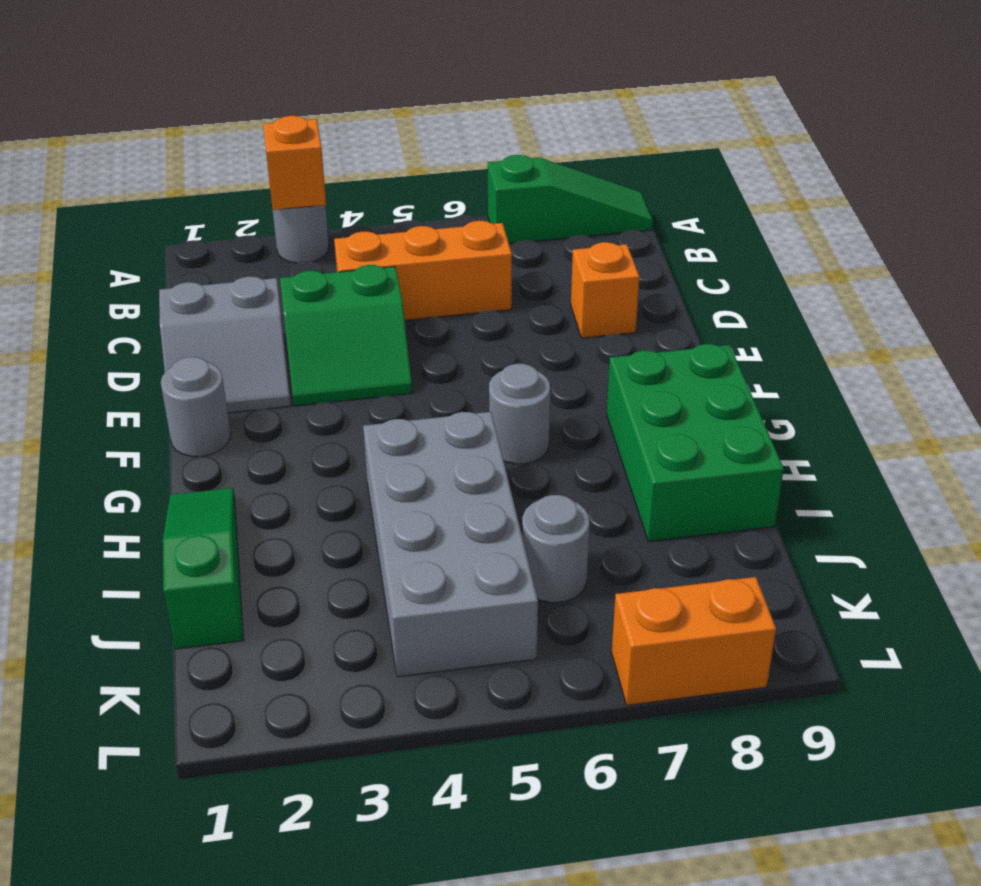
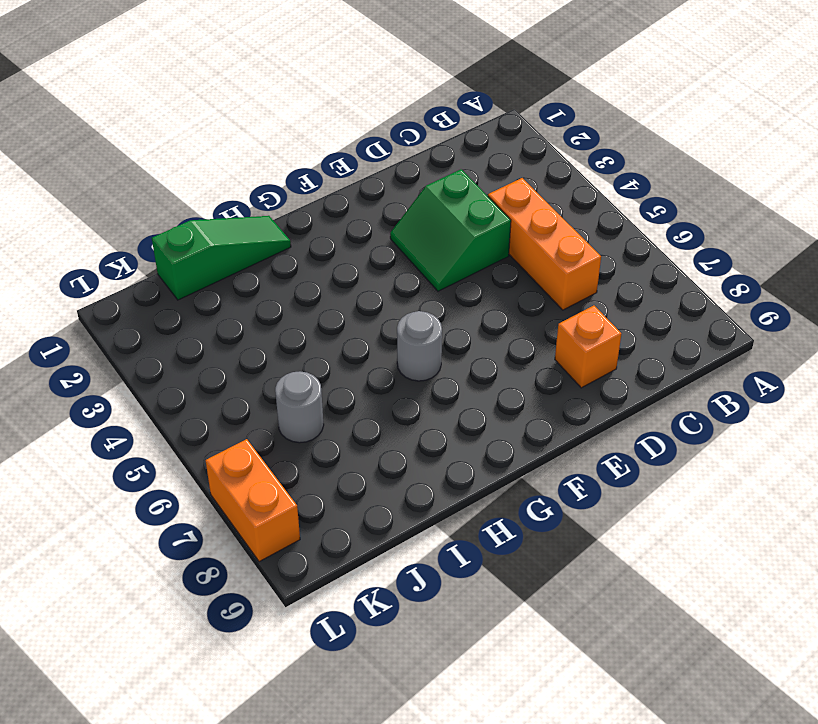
none -> grey round brick A3 level 1
none -> green slope A7:A9 level 1 top 7
none -> grey slope D1:E2 level 1 top D

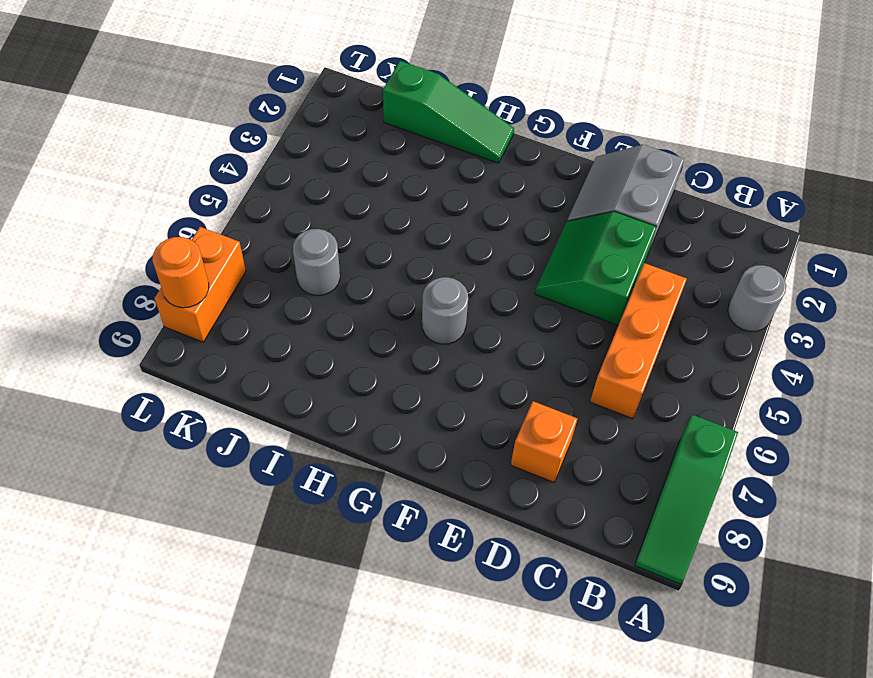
orange round brick L8 level 2 -> none
none -> grey round brick F1 level 1
none -> green brick G8:I9 level 1
none -> grey brick H4:K5 level 1

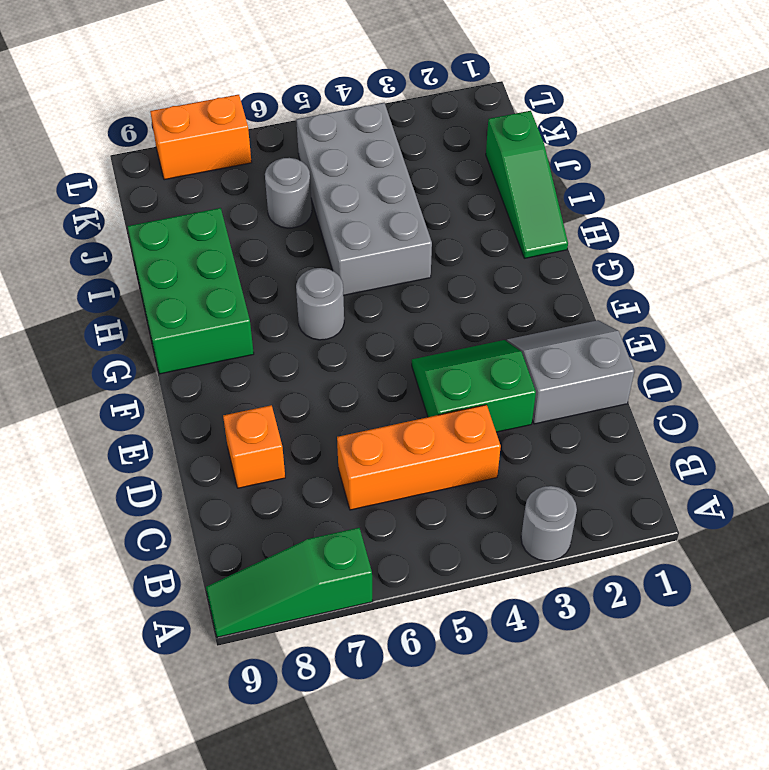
none -> grey round brick F1 level 1
none -> orange brick A3 level 2

